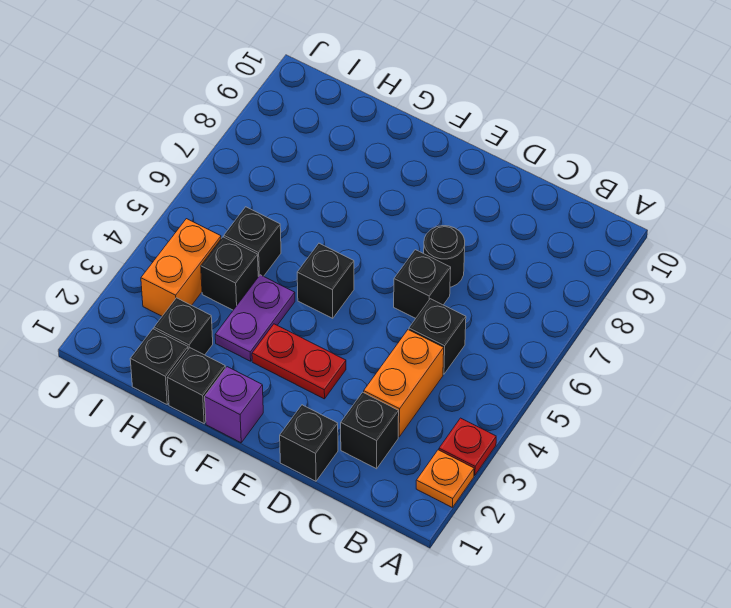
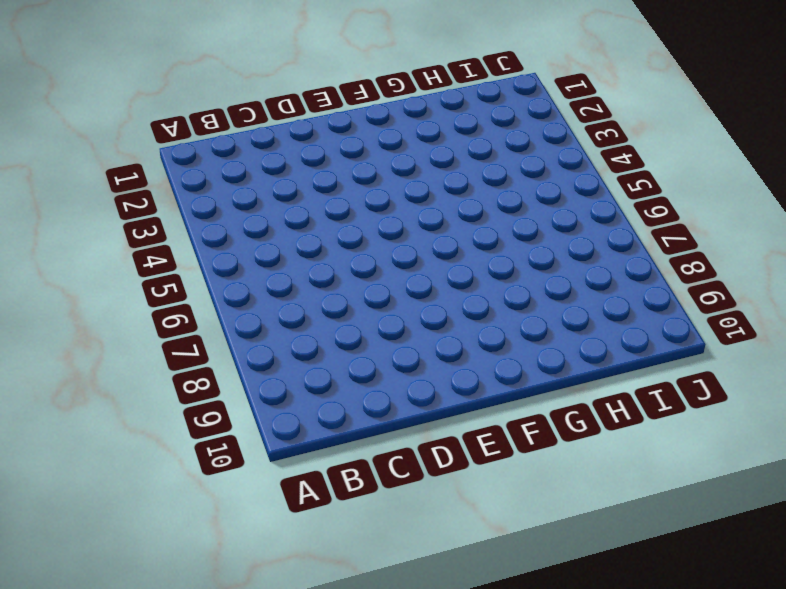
none -> orange plate A2 level 1
none -> red plate A3 level 1
none -> black brick C2 level 1

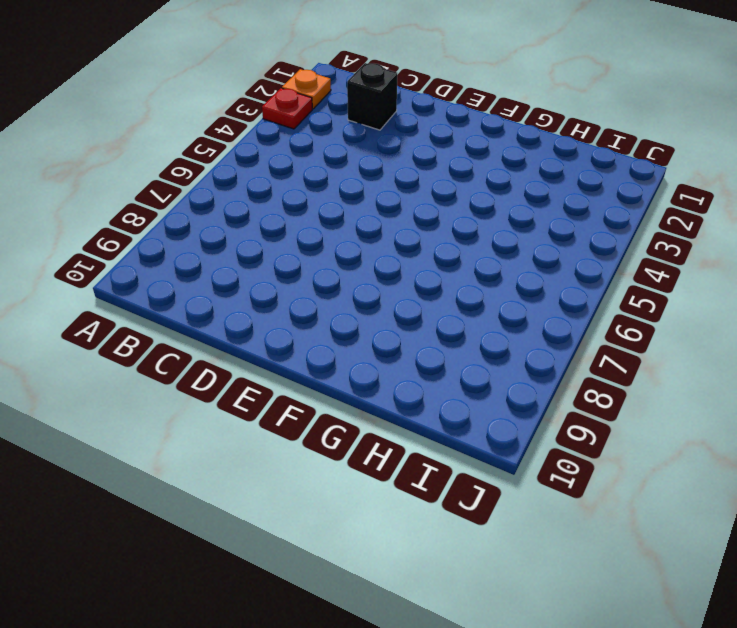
none -> orange brick C3:C4 level 1
none -> black brick C5 level 1
none -> black brick D1 level 1

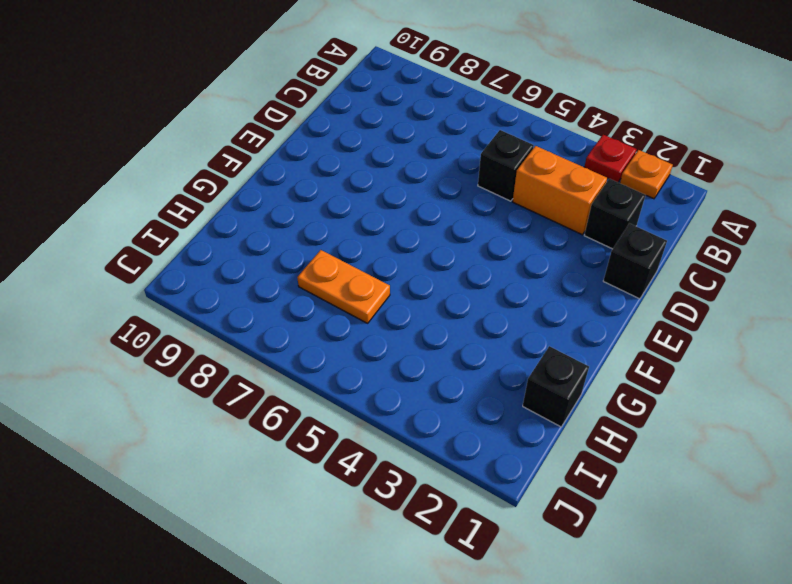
orange plate H6:H7 level 1 -> none
none -> black brick D6 level 1
none -> black round brick D7 level 1
none -> red plate E3:F3 level 1

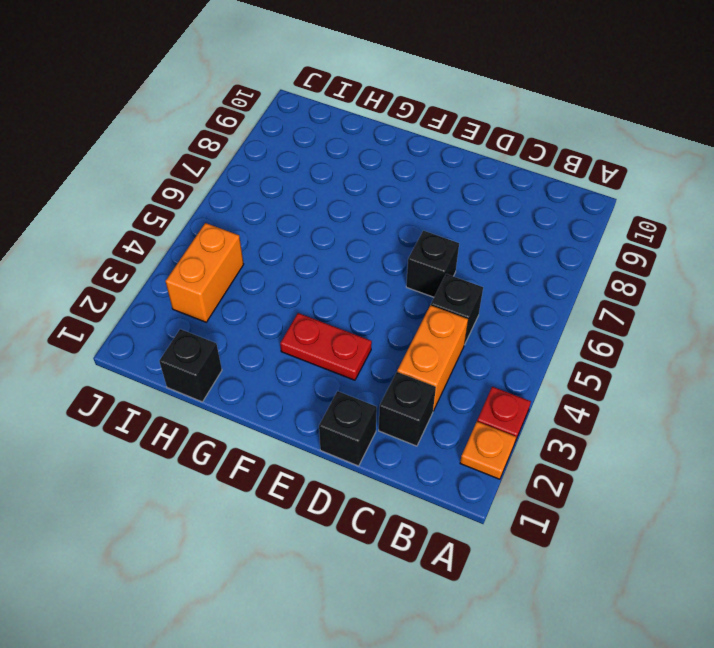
none -> black round brick D7 level 1
none -> purple brick F1 level 1
none -> black brick F5 level 1

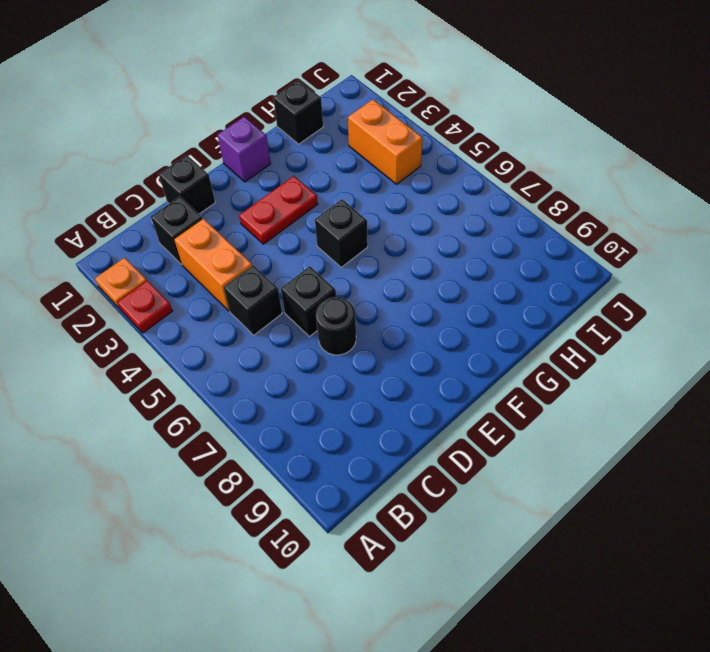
none -> black brick G1 level 1
none -> purple plate G3:G4 level 1
none -> black brick H2 level 1

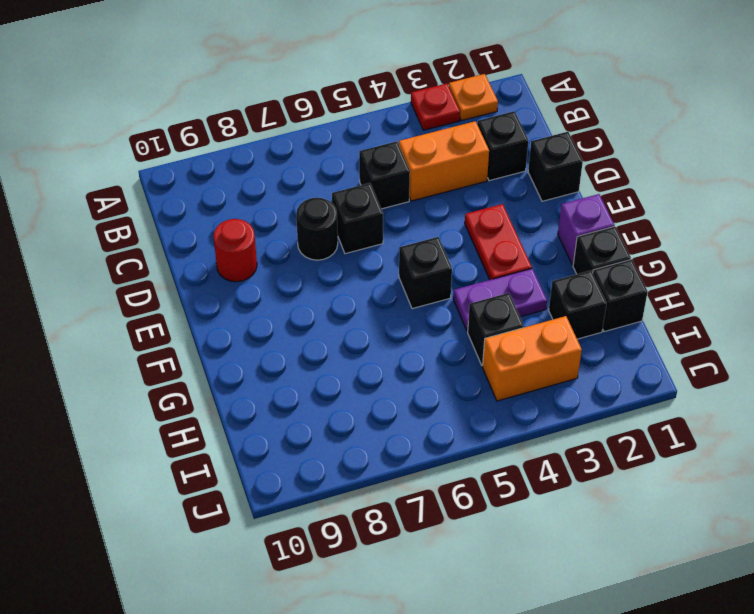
red round brick D9 level 1 -> none
none -> black brick H5 level 1

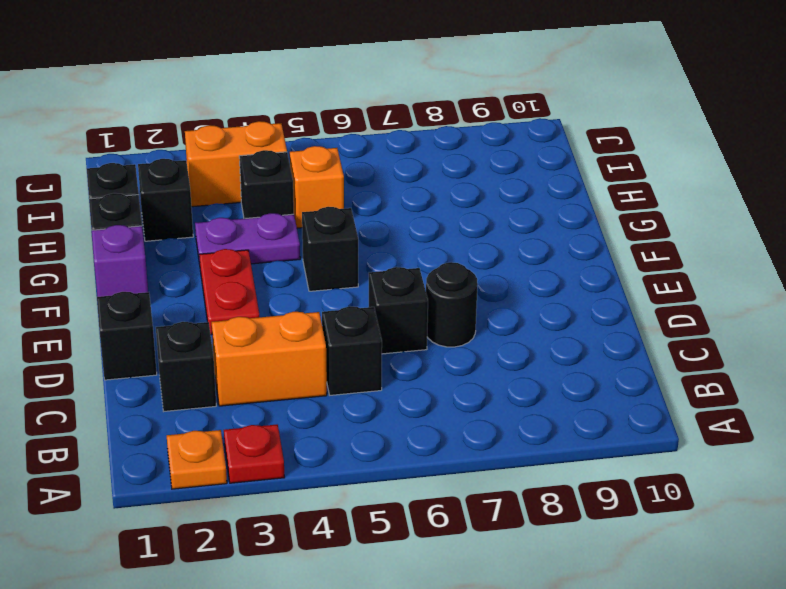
orange brick H5 level 1 -> black brick H5 level 1

